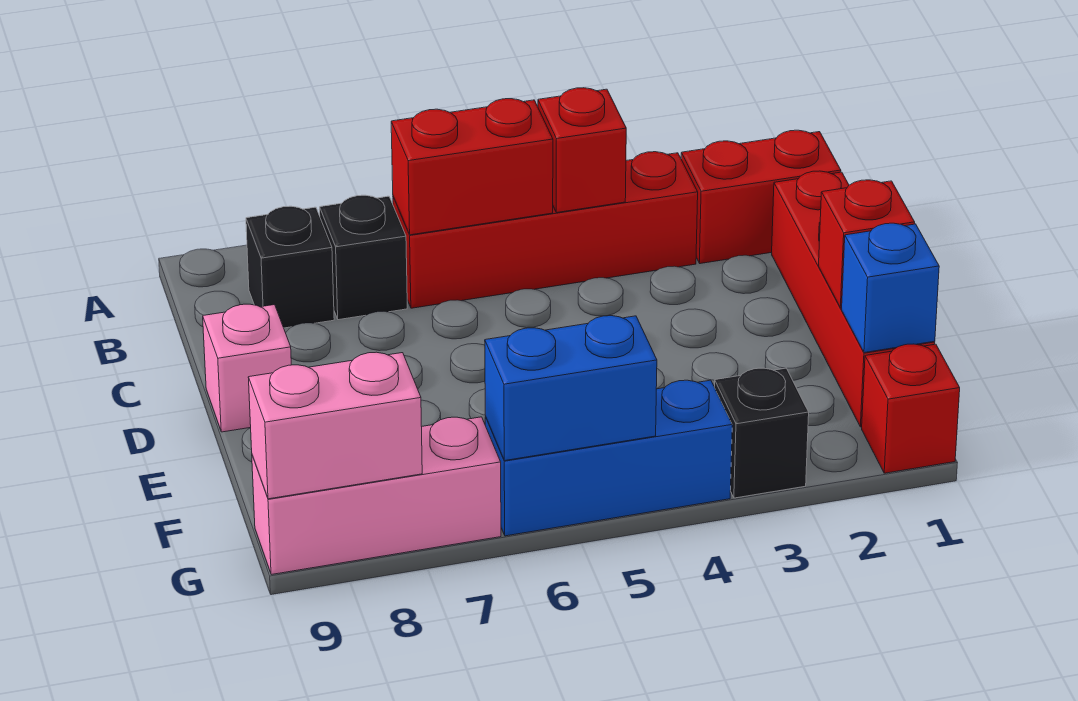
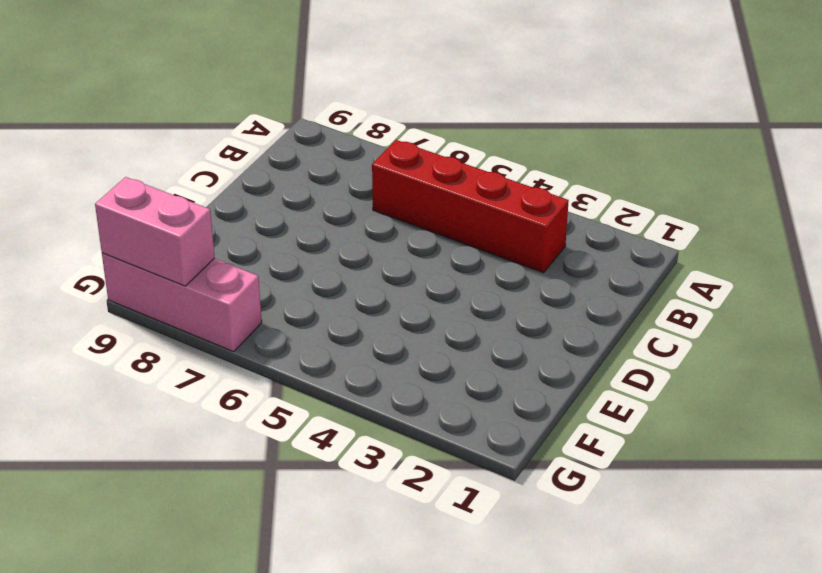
none -> red brick B1:B2 level 1
none -> black brick B7 level 1
none -> black brick B8 level 1

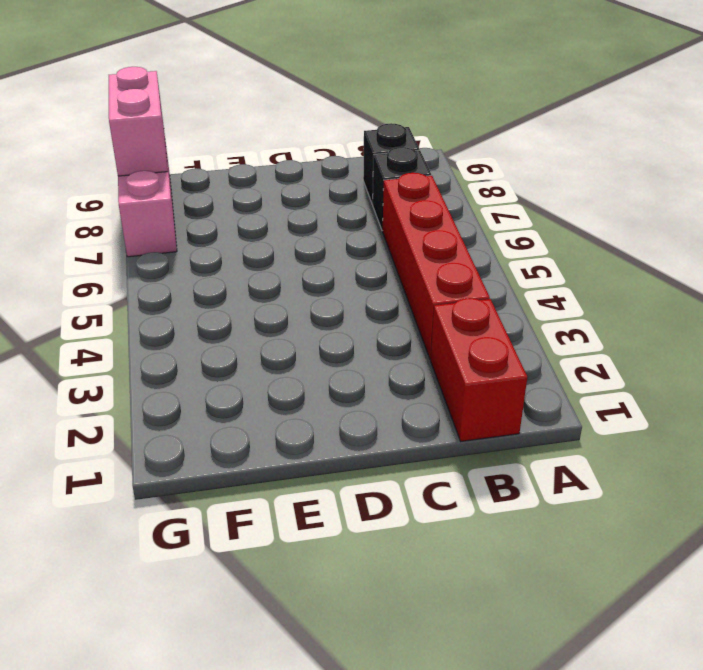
none -> red brick C1:F1 level 1
none -> pink brick D9 level 1
none -> red brick G1 level 1

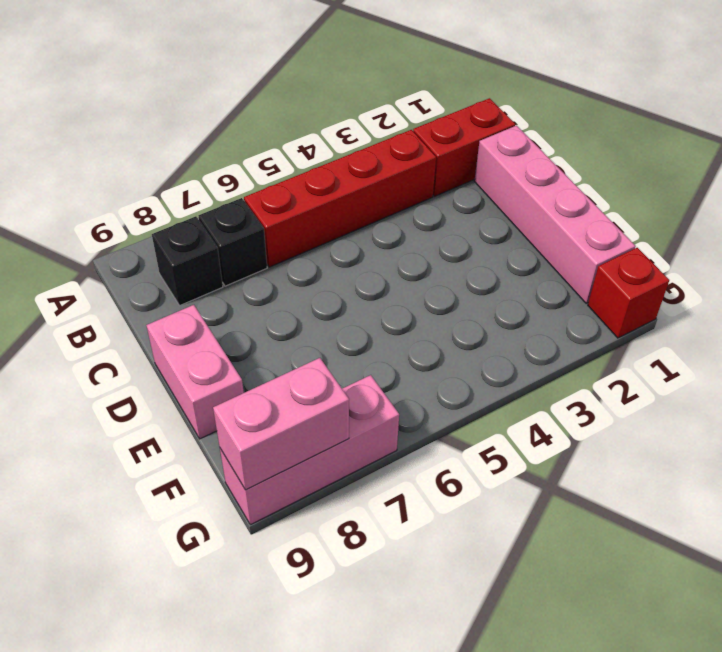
pink brick C1:F1 level 1 -> red brick C1:F1 level 1
pink brick D9:E9 level 1 -> pink brick D9 level 1
none -> black brick G3 level 1
none -> blue brick G4:G6 level 1
none -> red brick B4 level 2

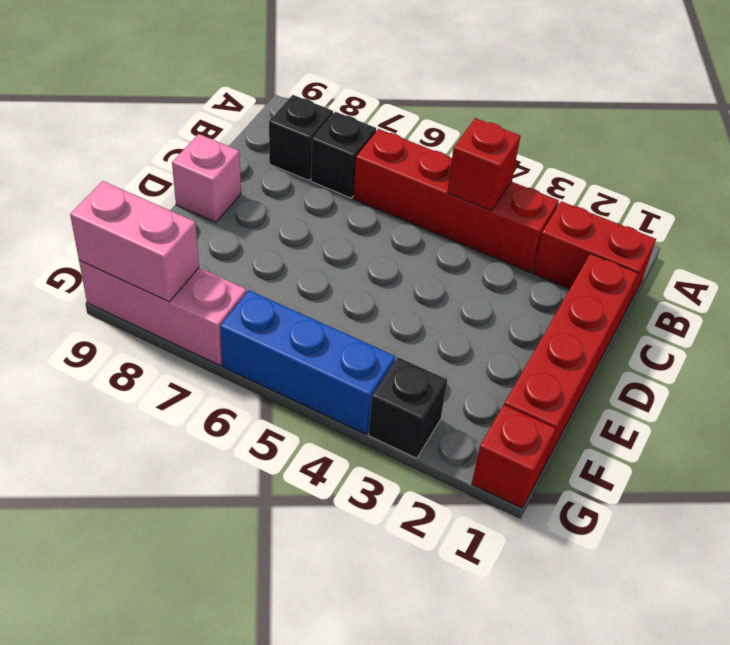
none -> red brick B5:B6 level 2
none -> red brick E1 level 2
none -> blue brick F1 level 2

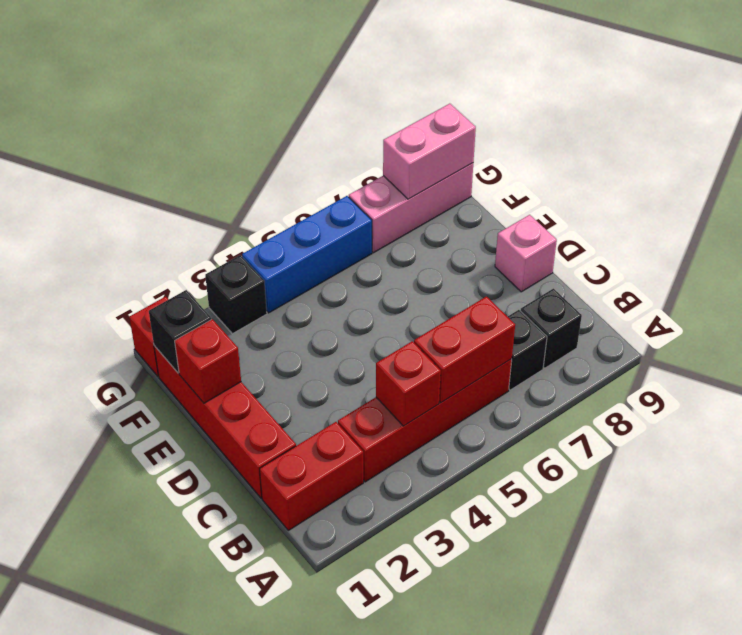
black brick F1 level 2 -> blue brick F1 level 2
none -> blue brick G5:G6 level 2

